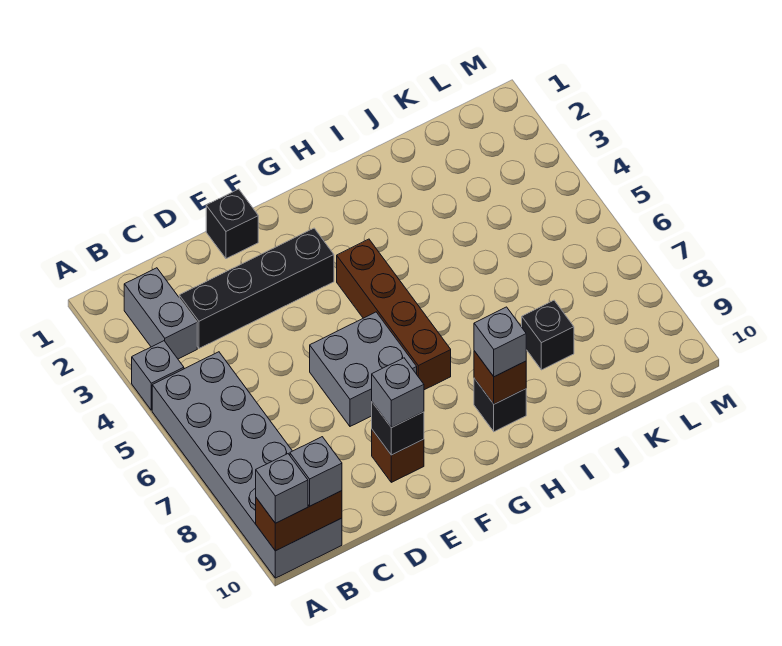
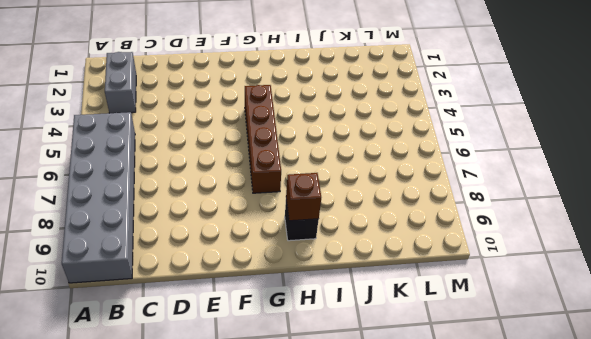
none -> grey brick A4 level 1
none -> black brick C3:F3 level 1
none -> black brick E1 level 1

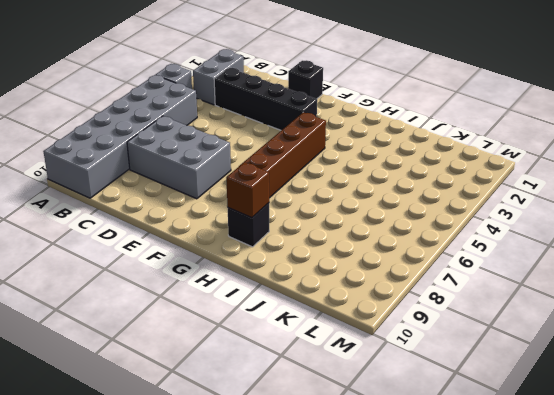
grey brick C7:E8 level 1 -> grey brick E6:F7 level 1
none -> brown brick E9 level 1
none -> black brick J8 level 1
none -> brown brick A10:B10 level 2

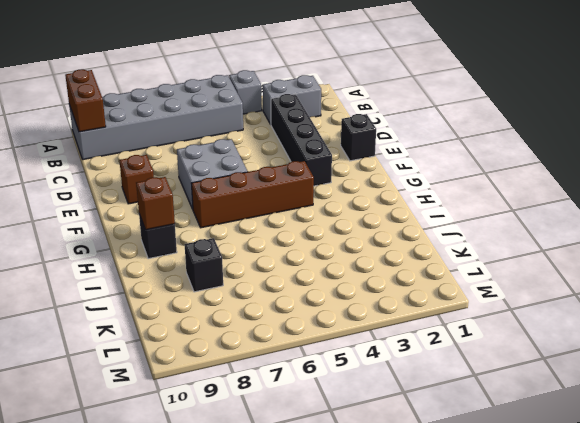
none -> black brick E9 level 2
none -> grey brick A10 level 3
none -> grey brick B10 level 3

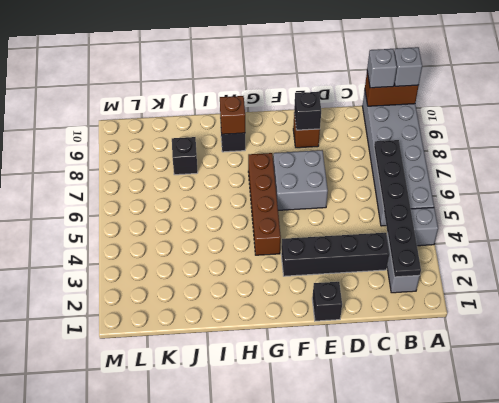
black plate B2:B7 level 2 -> none
none -> grey brick E9 level 3
none -> grey brick H9 level 3

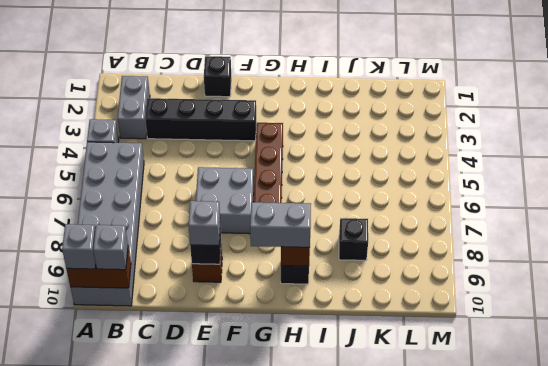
grey brick G9:H9 level 3 -> grey brick H9 level 3

